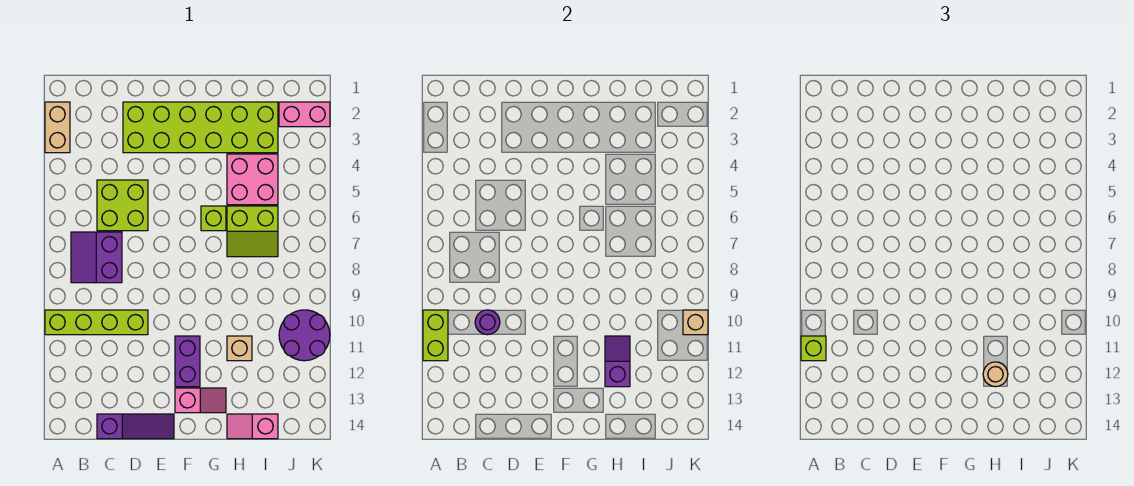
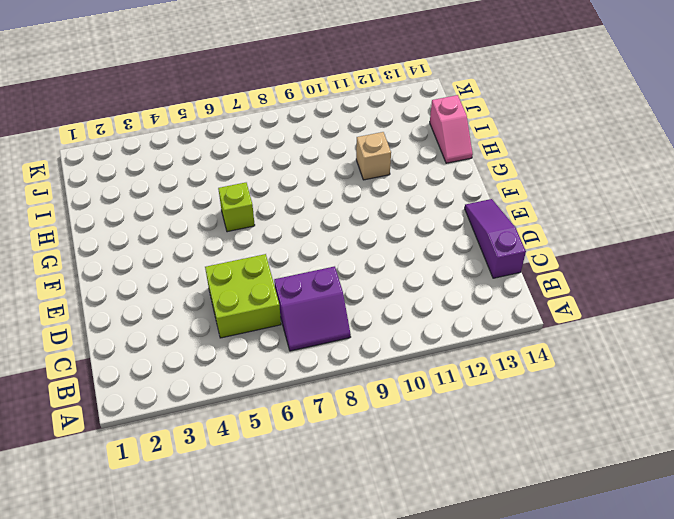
none -> tan brick A2:A3 level 1
none -> lime brick A10:D10 level 1
none -> lime brick D2:I3 level 1

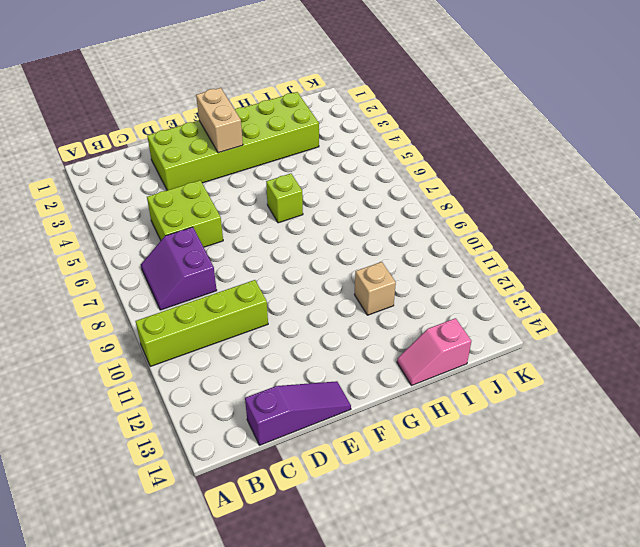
tan brick F2:F3 level 2 -> tan brick A2:A3 level 1
none -> purple brick F11:F12 level 1
none -> pink slope F13:G13 level 1 top F
none -> pink brick H4:I5 level 1

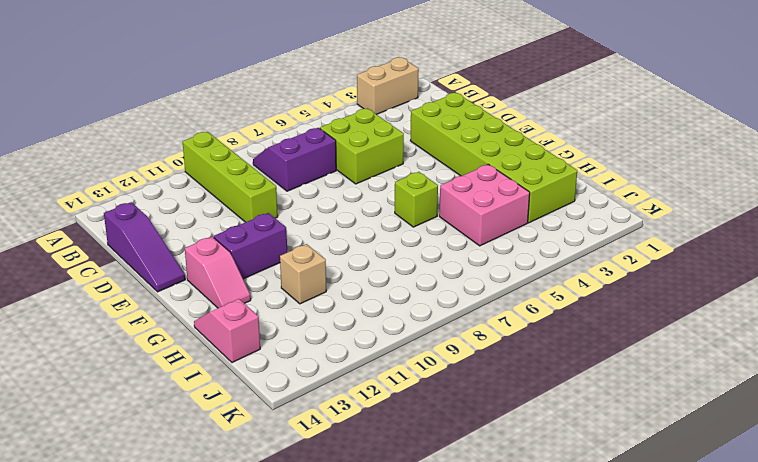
none -> lime slope H6:I7 level 1 top 6
none -> pink brick J2:K2 level 1
none -> purple round brick J10:K11 level 1

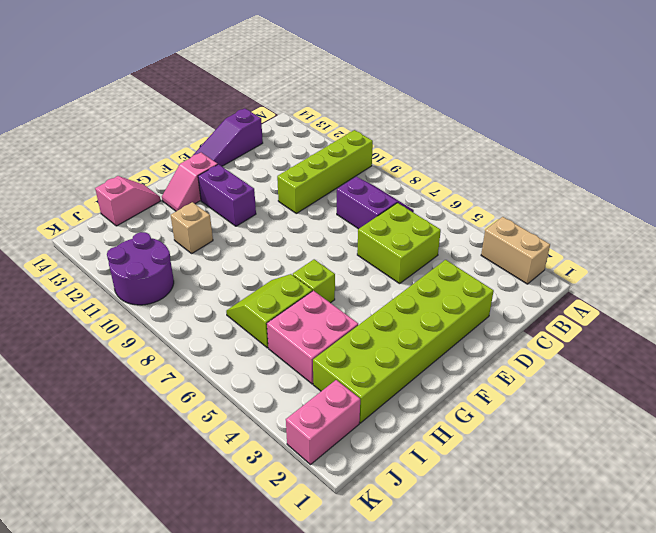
none -> lime brick A10:A11 level 2
none -> purple round brick C10 level 2
none -> purple slope H11:H12 level 2 top 12

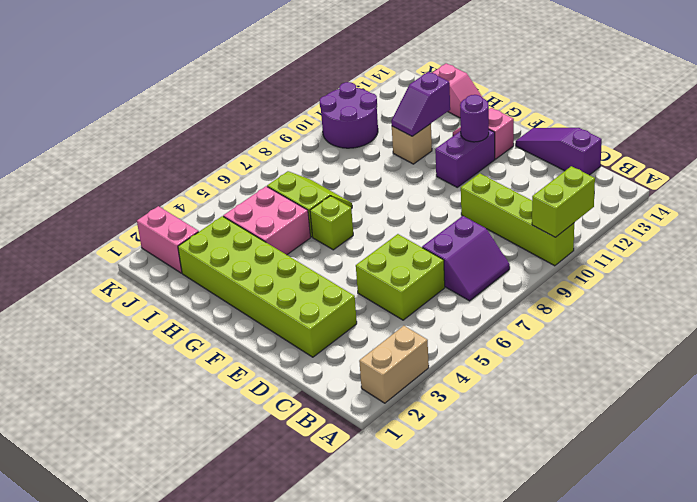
purple round brick F12 level 2 -> purple round brick C10 level 2
none -> tan brick K10 level 2
none -> lime brick A11 level 3
none -> tan round brick H12 level 3

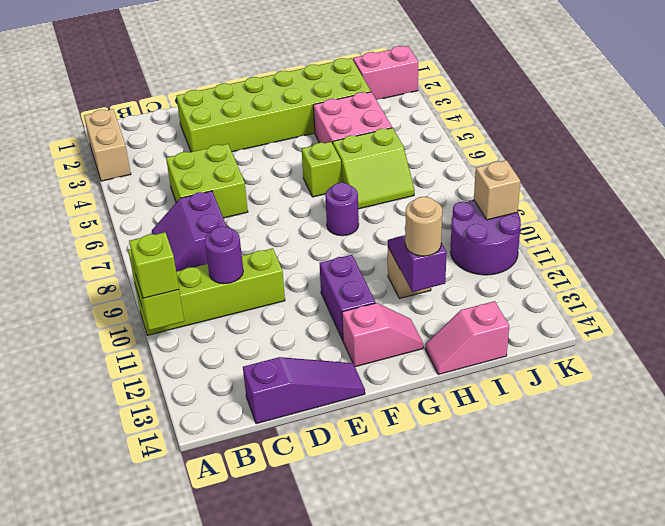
purple round brick G8 level 1 -> none

